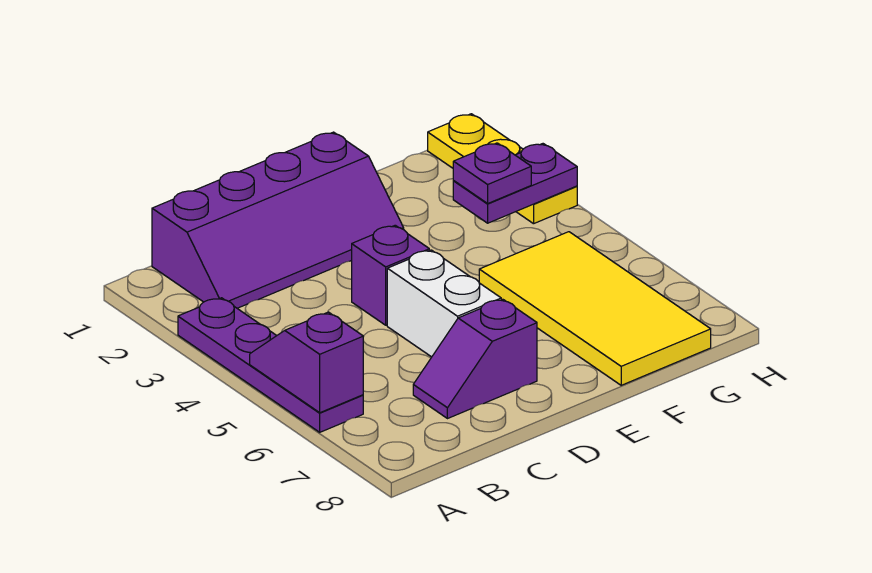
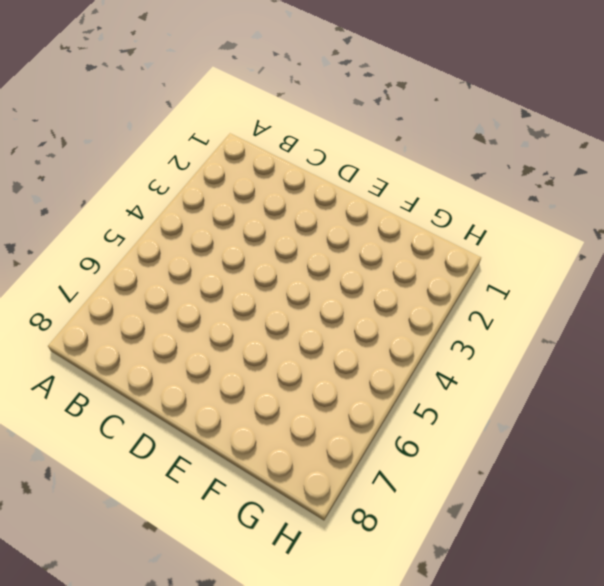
none -> purple plate A3:A6 level 1
none -> purple slope B1:E2 level 1 top 1

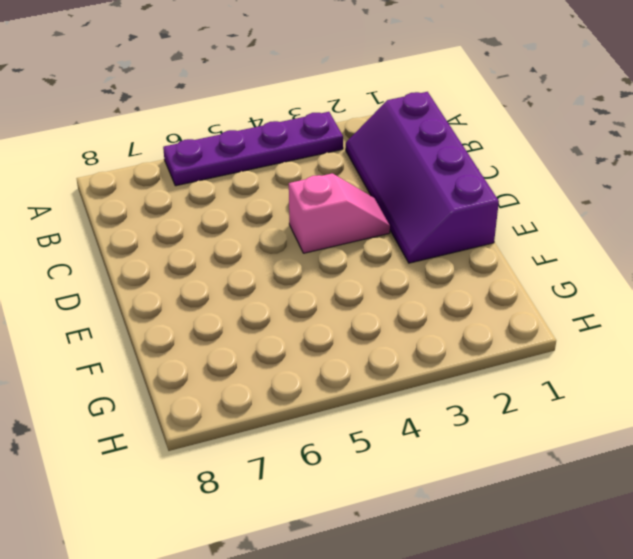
pink slope D3:D4 level 1 top 4 -> purple brick D4 level 1
none -> purple slope C7:D7 level 1 top D
none -> white brick D5:D6 level 1

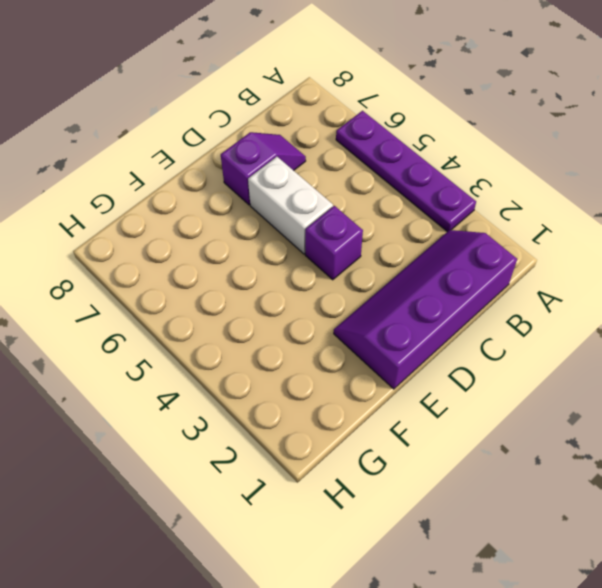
none -> yellow tile F5:G8 level 1
none -> yellow plate H1:H3 level 1

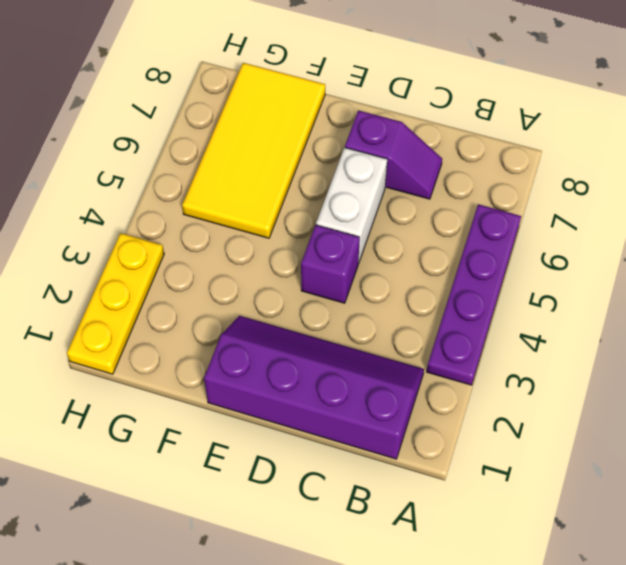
none -> purple slope A5:A6 level 2 top 6
none -> purple plate G3:H3 level 2

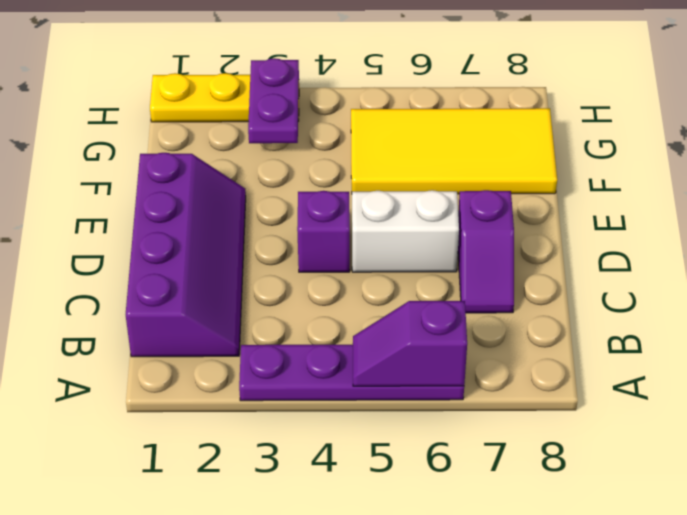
none -> purple plate G3 level 3

